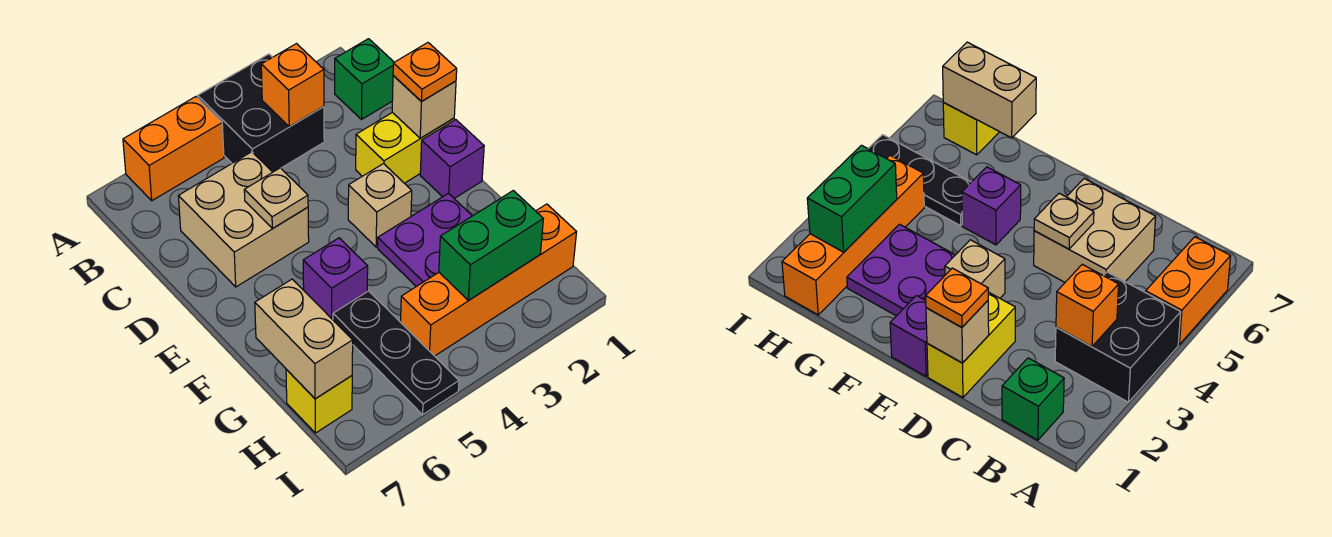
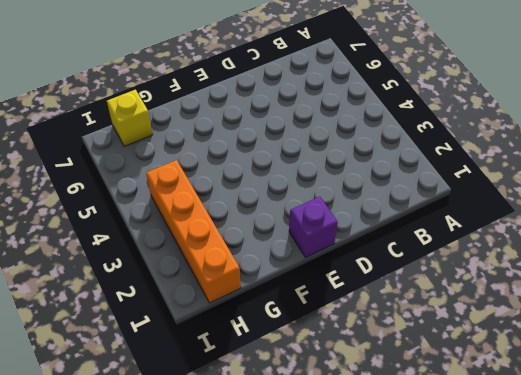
none -> black brick A3:B4 level 1
none -> orange brick A5:A6 level 1
none -> green brick B1 level 1

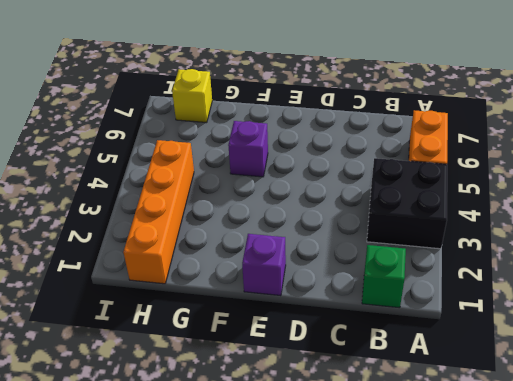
none -> tan brick C5:D6 level 1
none -> yellow brick D1:D2 level 1
none -> tan brick E3 level 1

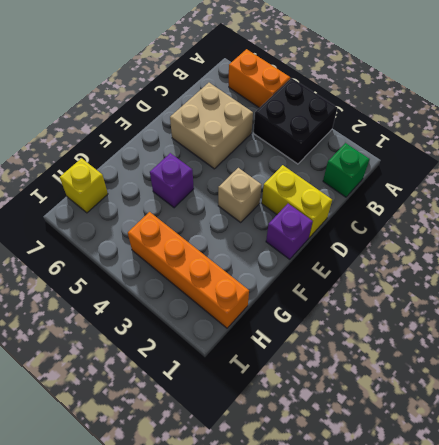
none -> purple plate F2:G3 level 1
none -> black plate G5:I5 level 1
none -> orange brick B3 level 2

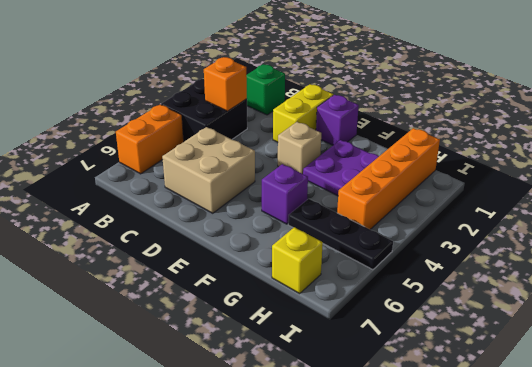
none -> tan brick D1 level 2
none -> tan plate D5 level 2
none -> tan brick G7:H7 level 2

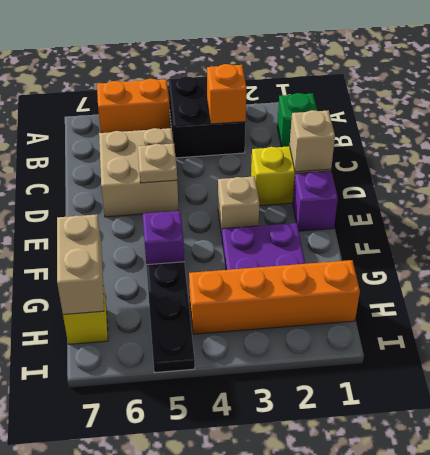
none -> green brick H2:H3 level 2
none -> orange plate D1 level 3

